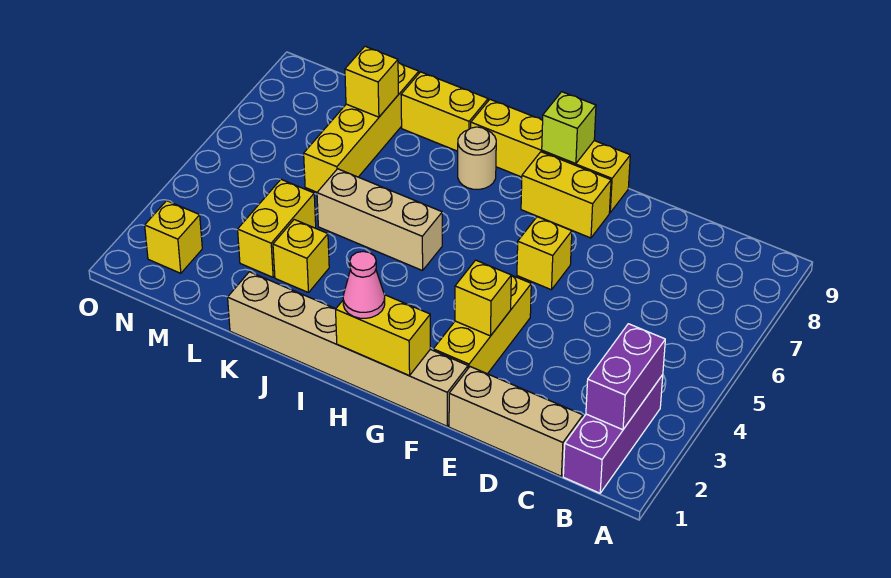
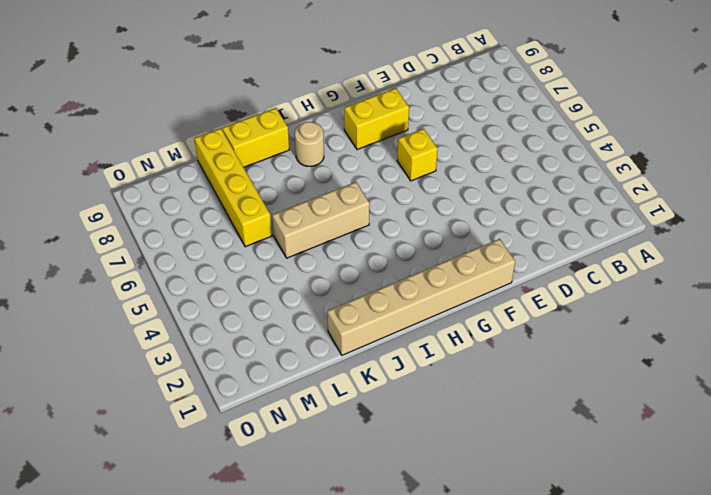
none -> purple brick B1:B3 level 1
none -> tan brick C1:E1 level 1
none -> yellow brick F2:F4 level 1

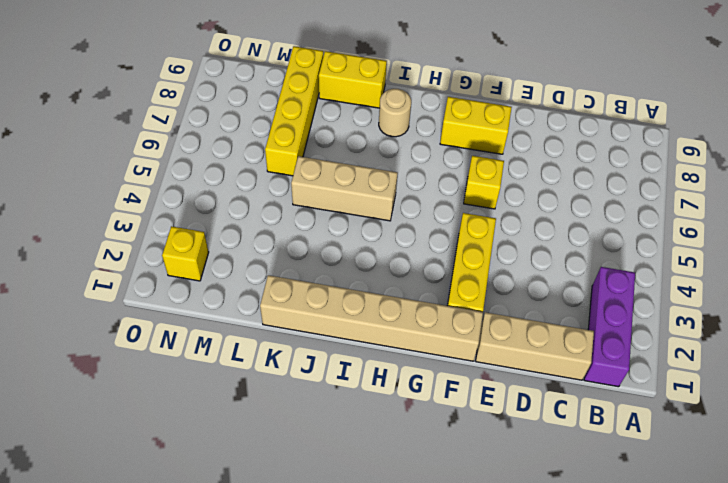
none -> yellow brick F9:I9 level 1
none -> yellow brick K3 level 1
none -> yellow brick L3:L4 level 1

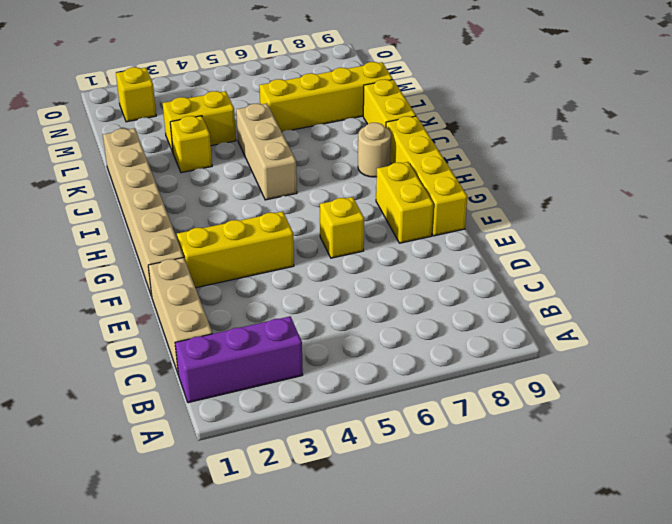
none -> purple brick B2:B3 level 2
none -> yellow brick F3 level 2
none -> yellow brick G1:H1 level 2

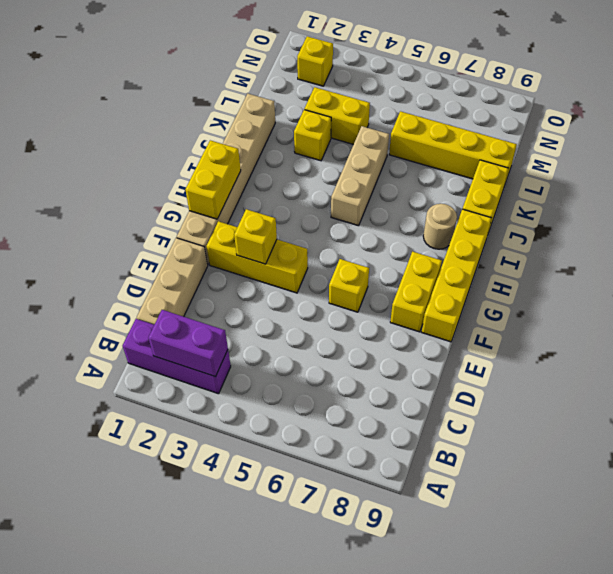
none -> lime brick G9 level 2
none -> yellow brick L8 level 2
none -> pink cone H1 level 3

